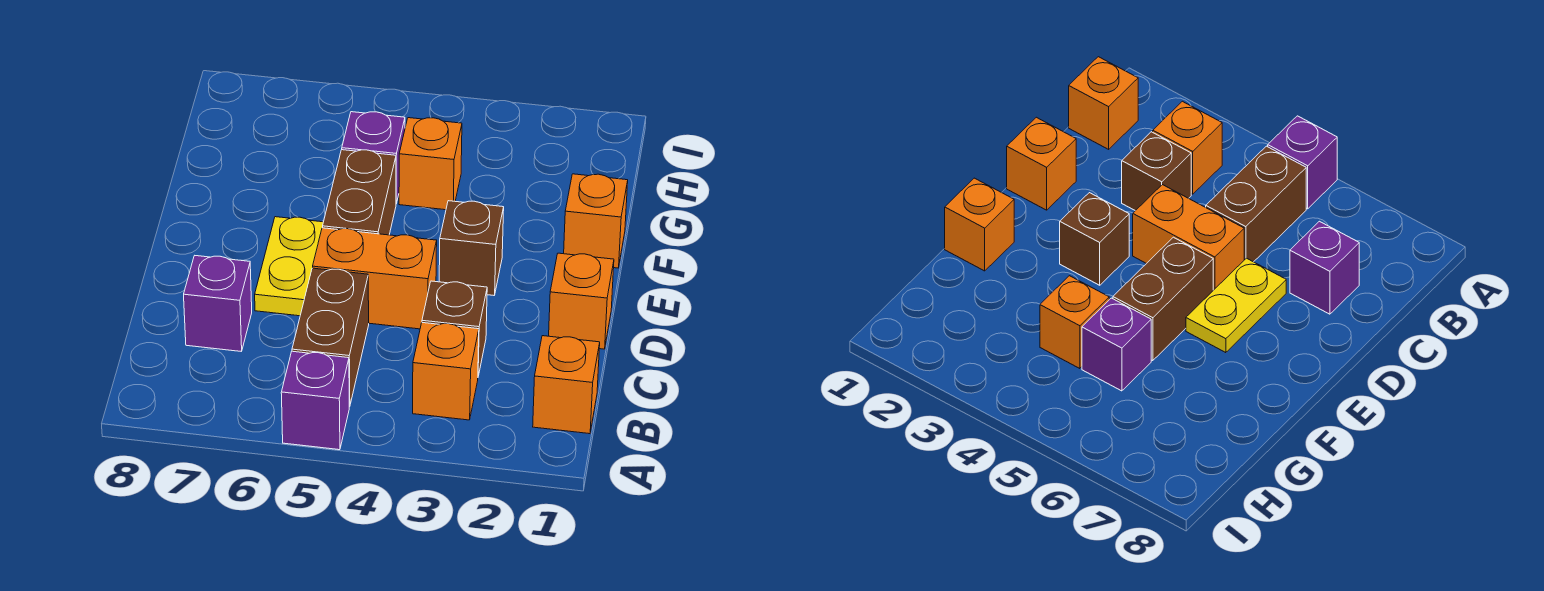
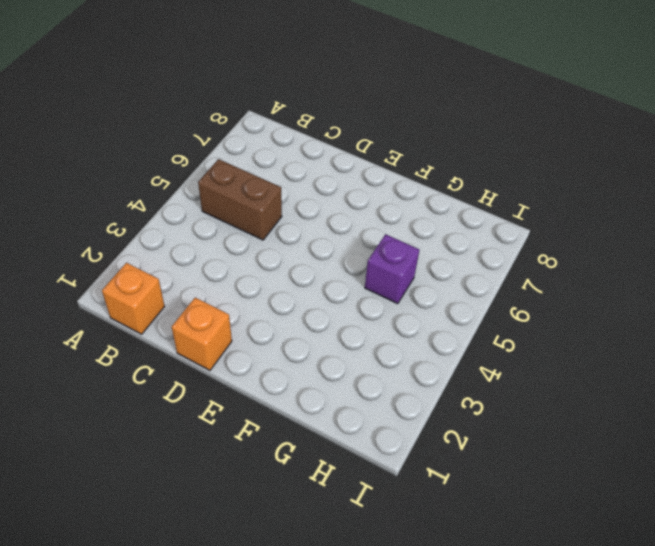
none -> purple brick A5 level 1
none -> orange brick B3 level 1
none -> brown brick C3 level 1

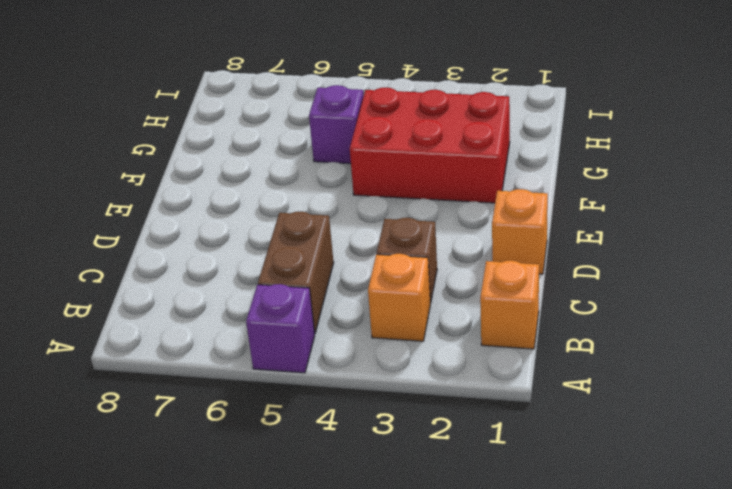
red brick F2:G4 level 1 -> orange brick G4 level 1
none -> purple brick C7 level 1
none -> orange brick D4:D5 level 1
none -> yellow plate D6:E6 level 1

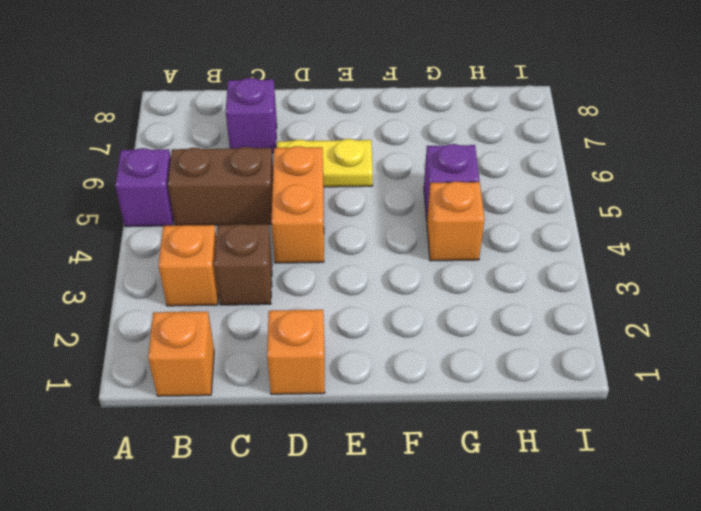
none -> brown brick E3 level 1
none -> brown brick E5:F5 level 1
none -> orange brick F1 level 1

